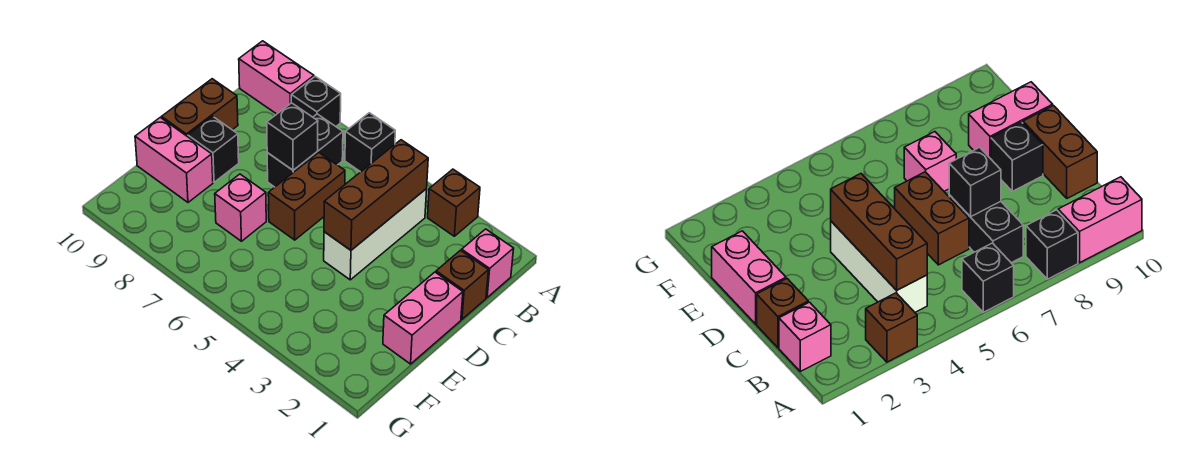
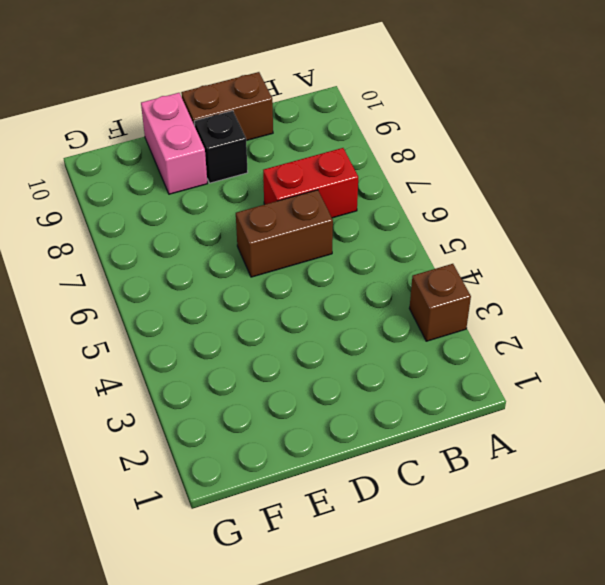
red brick B7:C7 level 1 -> black brick B7:C7 level 1
none -> black brick A6 level 1
none -> black brick A8 level 1
none -> pink brick A9:A10 level 1

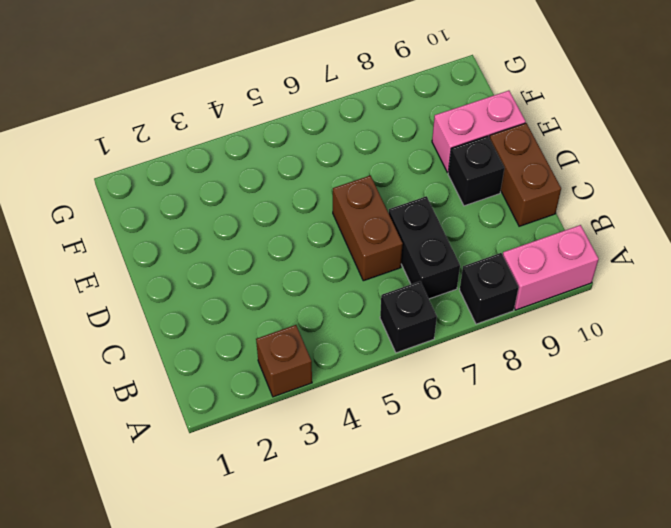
none -> pink brick B1 level 1
none -> white brick B4:D4 level 1
none -> brown brick C1 level 1

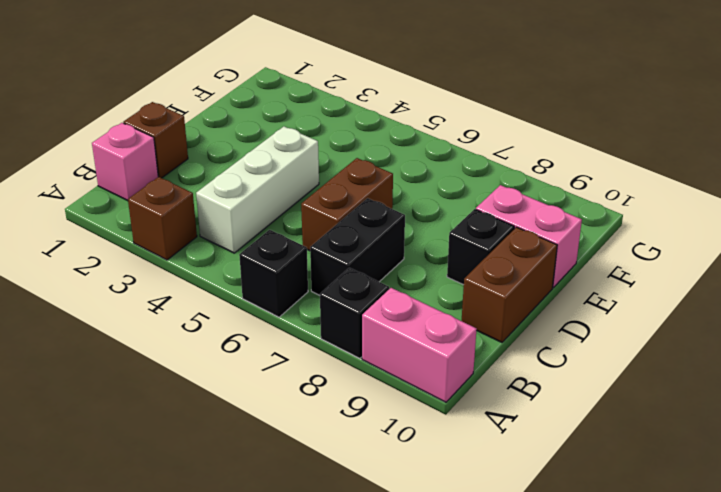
none -> pink brick D1:E1 level 1
none -> pink brick E7 level 1
none -> brown brick B4:D4 level 2

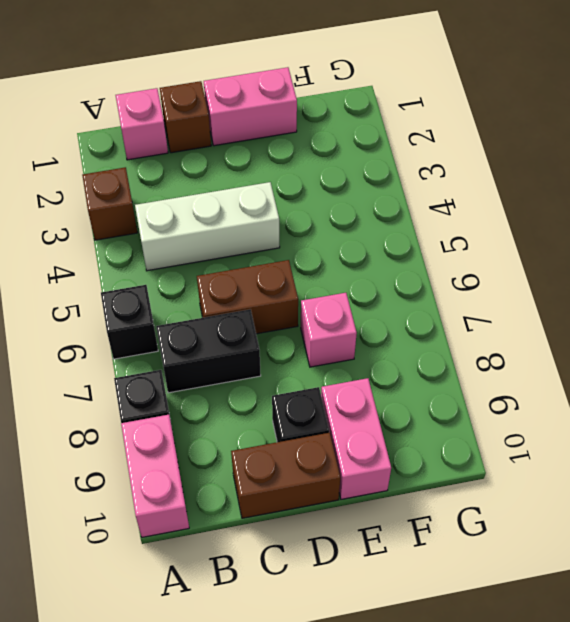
none -> brown brick B4:D4 level 2
none -> black brick C7 level 2

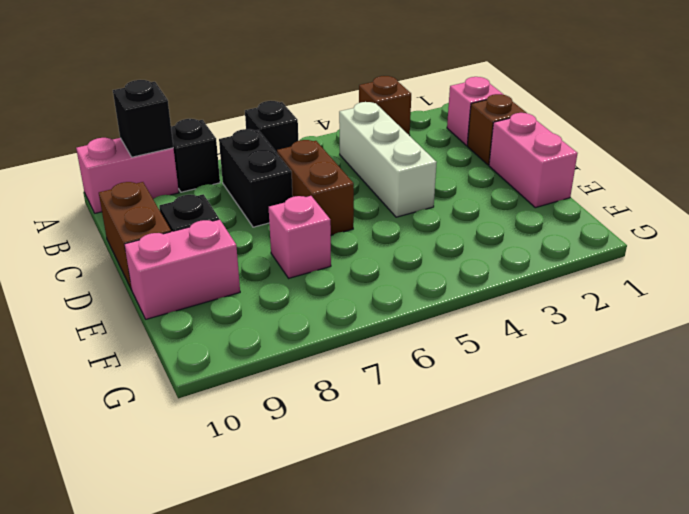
black brick A9 level 2 -> black brick C7 level 2
none -> brown brick B4:D4 level 2

